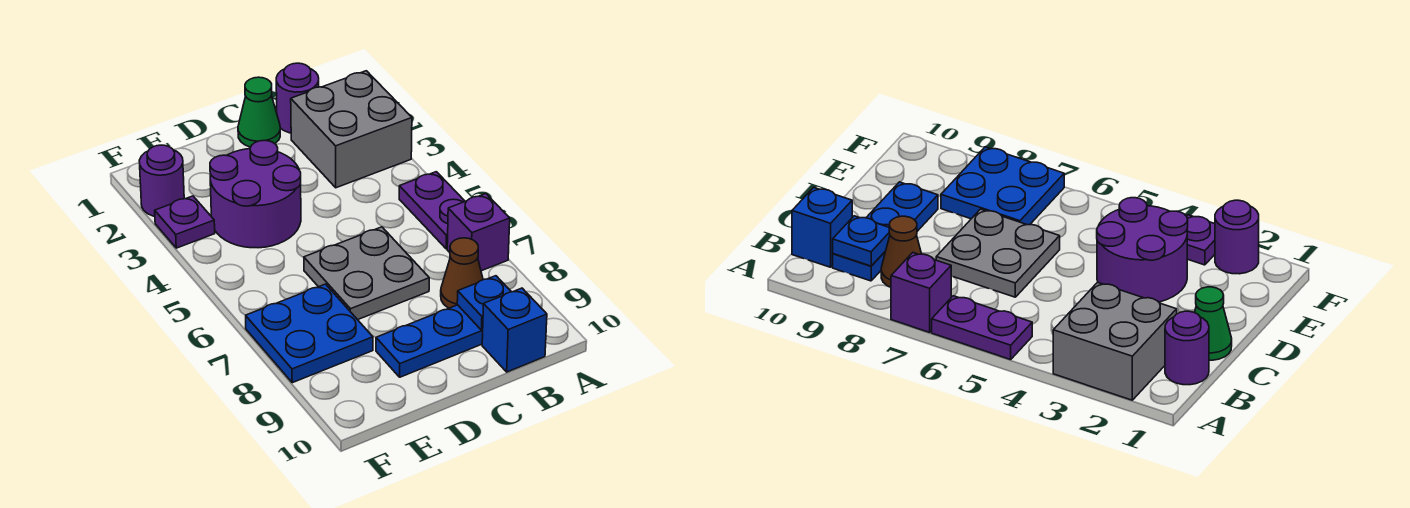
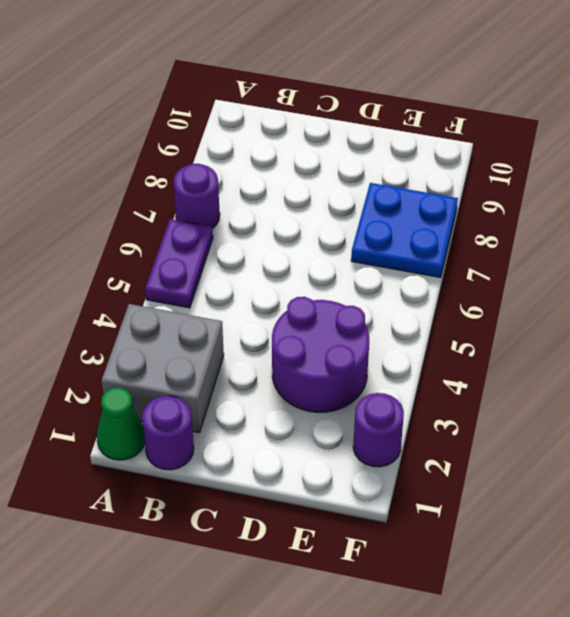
green cone A1 level 1 -> green cone C1 level 1
purple round brick A7 level 1 -> purple brick A7 level 1
none -> brown cone B8 level 1
none -> blue plate B9:D9 level 1
none -> blue brick B10 level 1

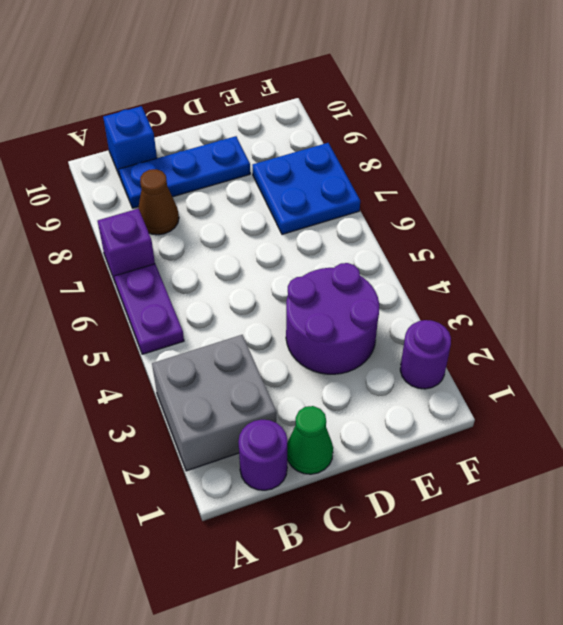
none -> grey plate C6:D7 level 1
none -> purple plate F3 level 1
none -> blue plate B9 level 2

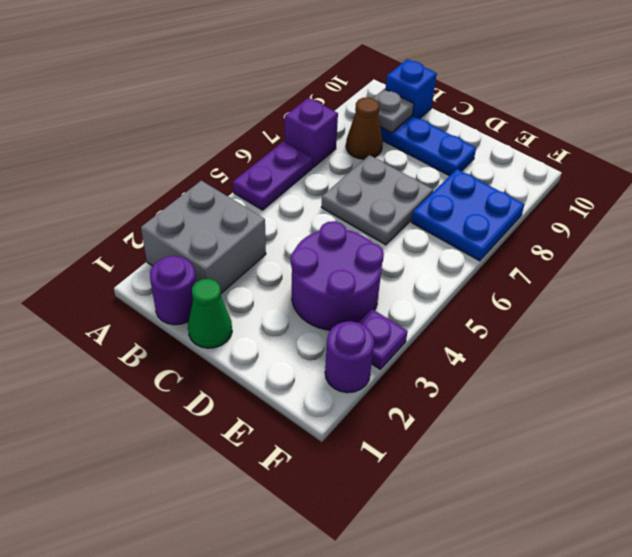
grey plate B9 level 2 -> blue plate B9 level 2

